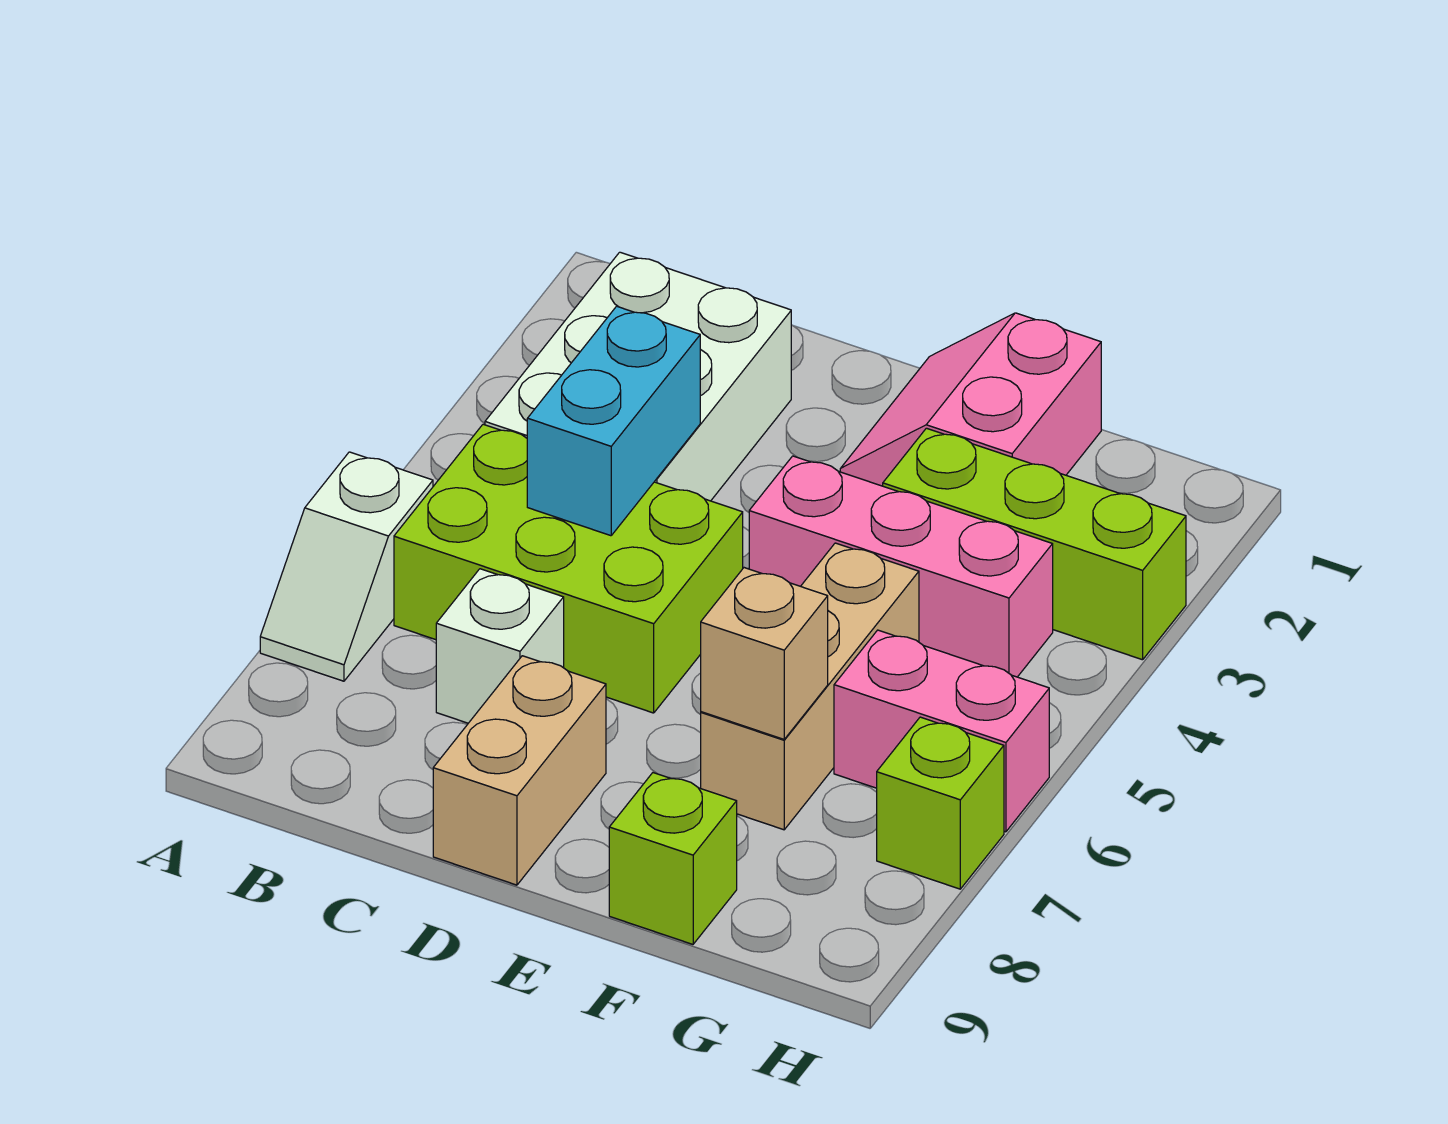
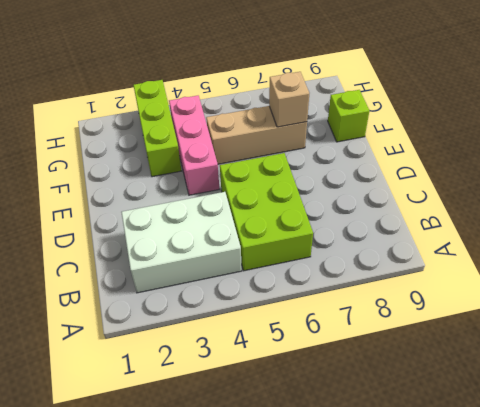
none -> white slope A6:A7 level 1 top 6
none -> white brick C7 level 1
none -> tan brick D8:D9 level 1

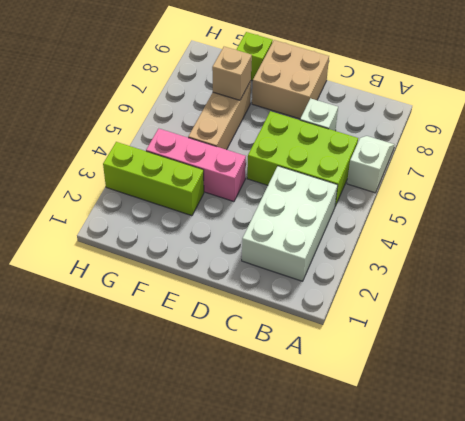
tan brick D8:E9 level 1 -> tan brick D8:D9 level 1
none -> pink slope E1:F2 level 1 top F
none -> pink brick G6:H6 level 1
none -> lime brick H7 level 1

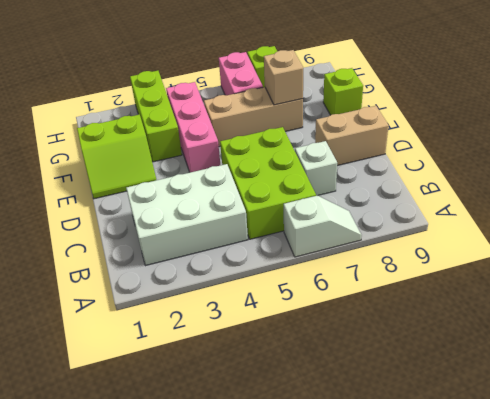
lime slope E1:F2 level 1 top F -> pink slope E1:F2 level 1 top F
none -> cyan brick C4:C5 level 2

